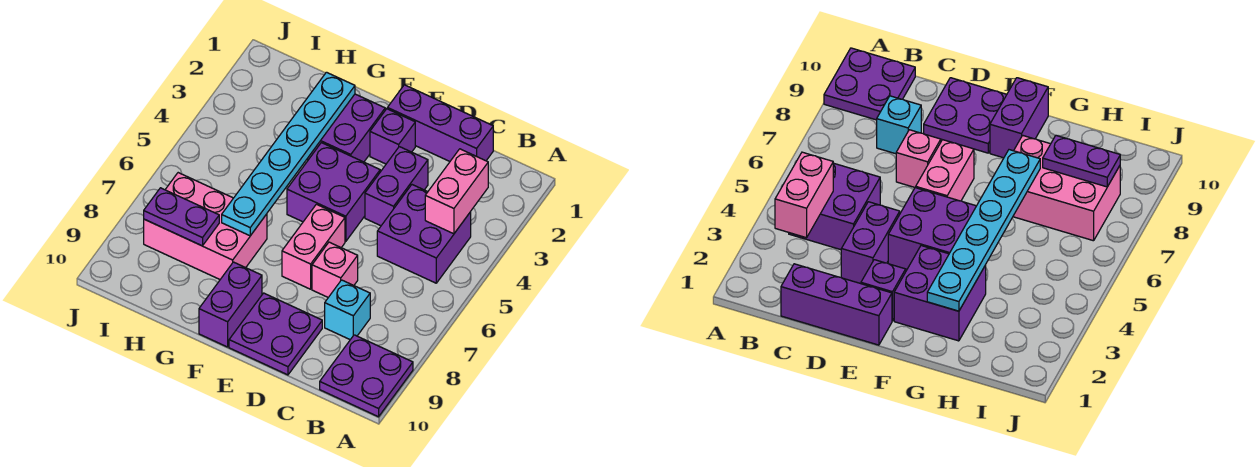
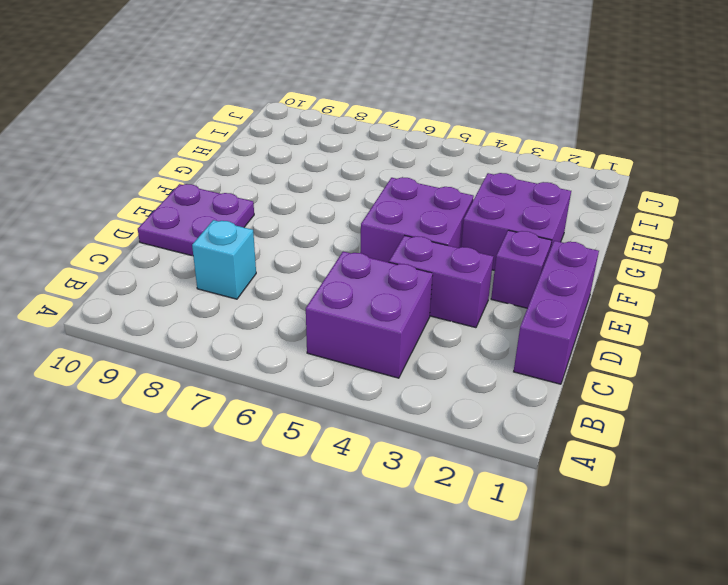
none -> purple plate A9:B10 level 1
none -> pink brick D7 level 1
none -> pink brick E6:E7 level 1

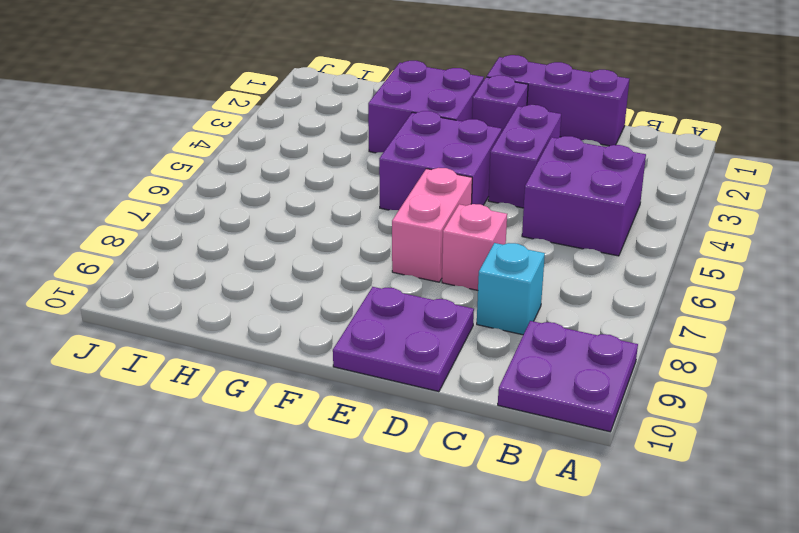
none -> purple brick F9:F10 level 1
none -> pink brick G7:I8 level 1
none -> pink brick B3:B4 level 2

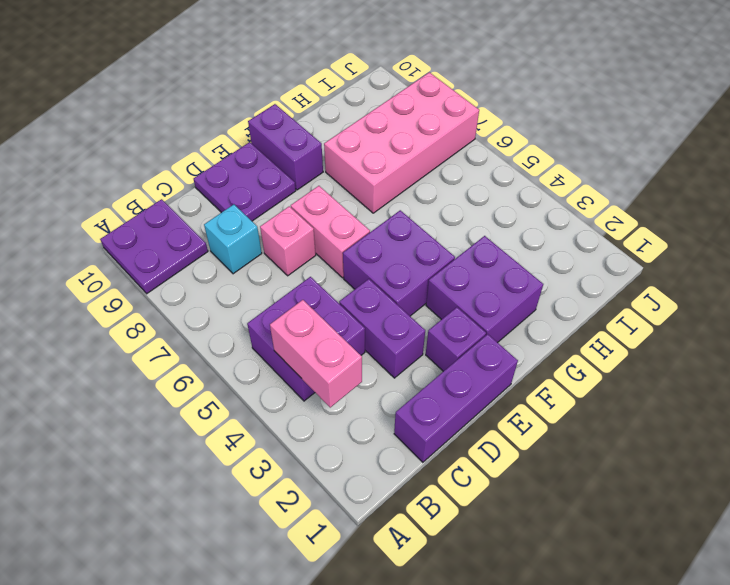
pink brick G7:J8 level 1 -> pink brick G7:I8 level 1
none -> cyan plate G2:G7 level 2
none -> purple plate H8:I8 level 2

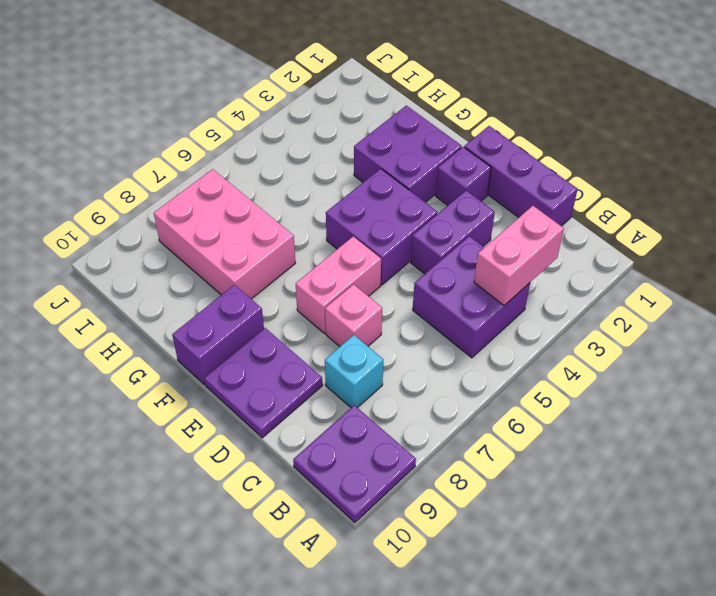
none -> cyan plate G2:G7 level 2
none -> purple plate H8:I8 level 2

